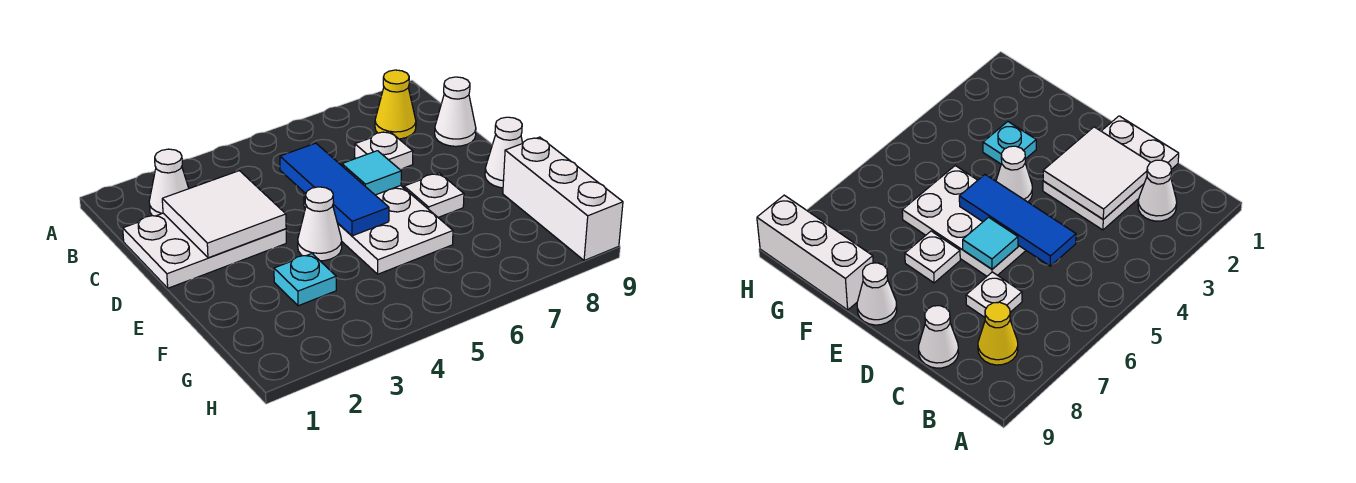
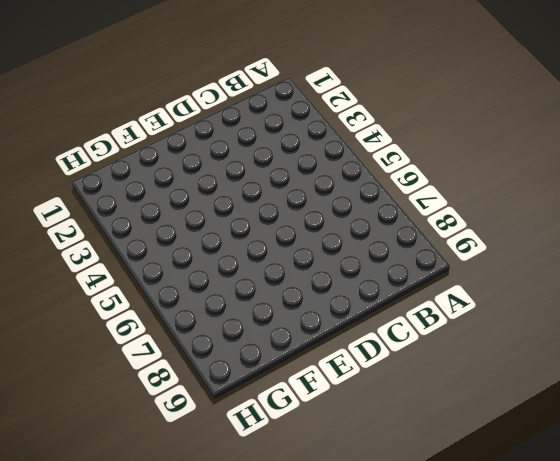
none -> white cone B2 level 1
none -> yellow cone B8 level 1
none -> white plate C1:D3 level 1

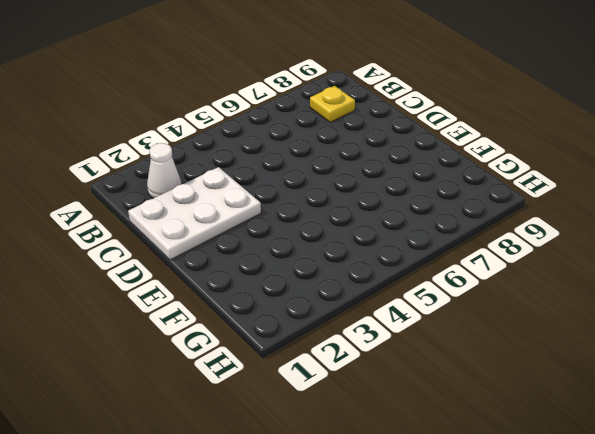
yellow plate B8 level 1 -> yellow cone B8 level 1
none -> white plate C7 level 1
none -> white cone C9 level 1
none -> white plate D5:F6 level 1

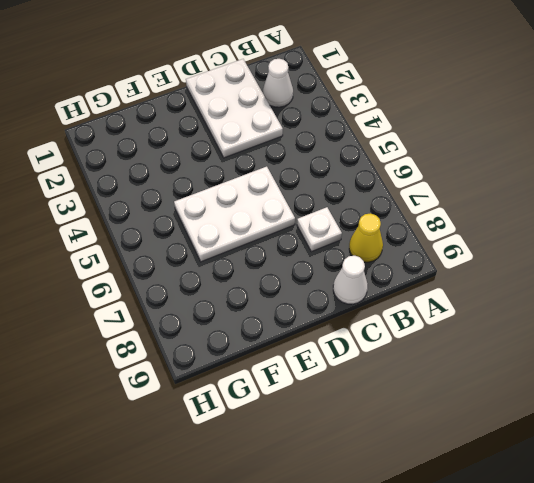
none -> white cone E4 level 1
none -> white plate E7 level 1
none -> white cone E9 level 1

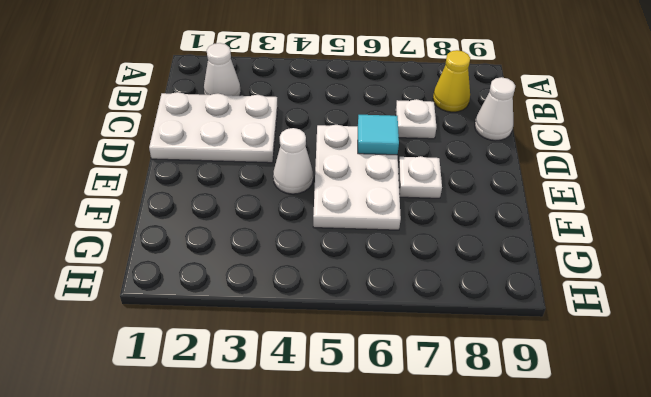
none -> white cone E9 level 1
none -> cyan plate F3 level 1
none -> white brick F9:H9 level 1

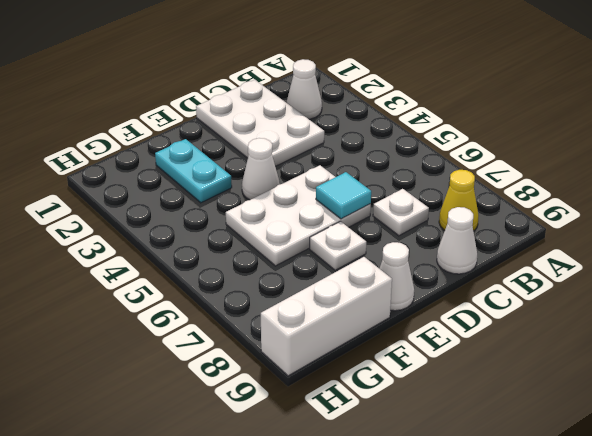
cyan plate F2:F3 level 1 -> cyan plate F3 level 1
none -> white tile C2:D3 level 2
none -> blue tile C5:E5 level 2

